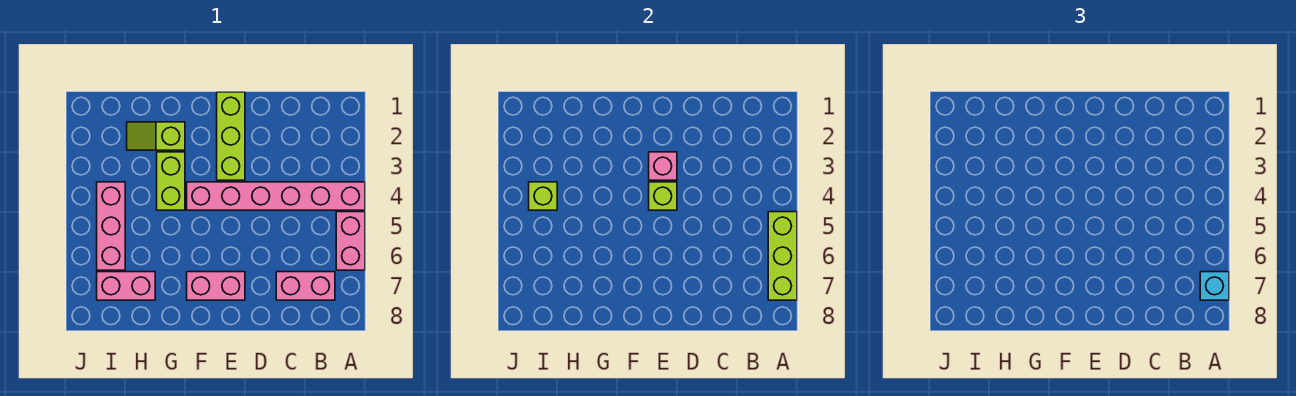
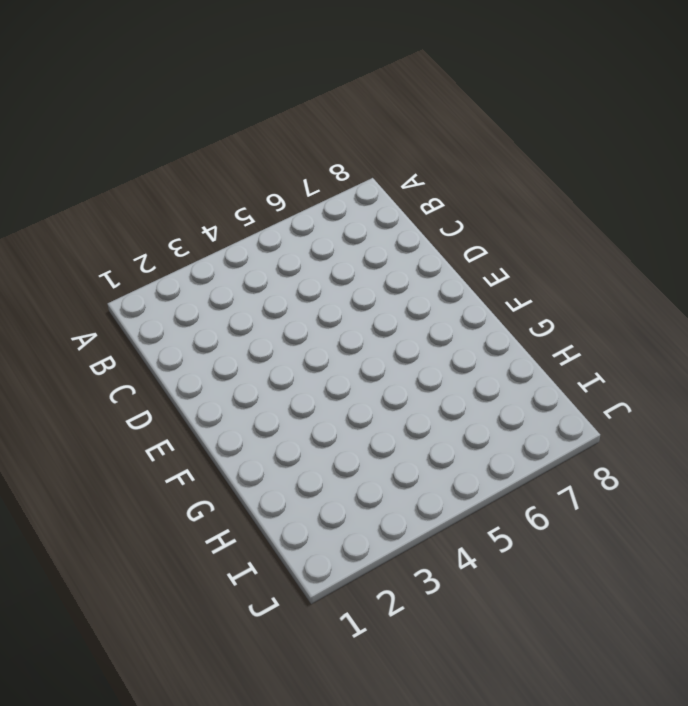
none -> pink brick A4:F4 level 1
none -> pink brick A5:A6 level 1
none -> pink brick B7:C7 level 1

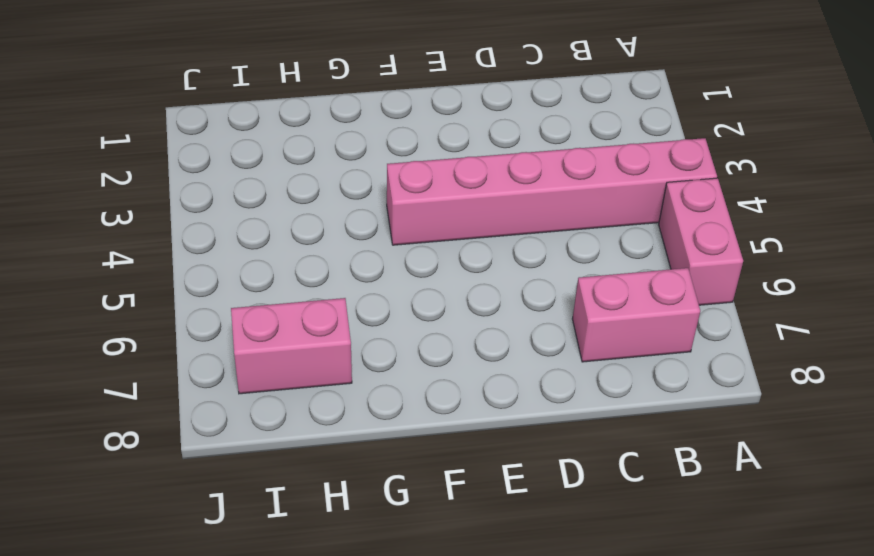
none -> lime brick E1:E3 level 1
none -> pink brick E7:F7 level 1
none -> lime slope G2:H2 level 1 top G

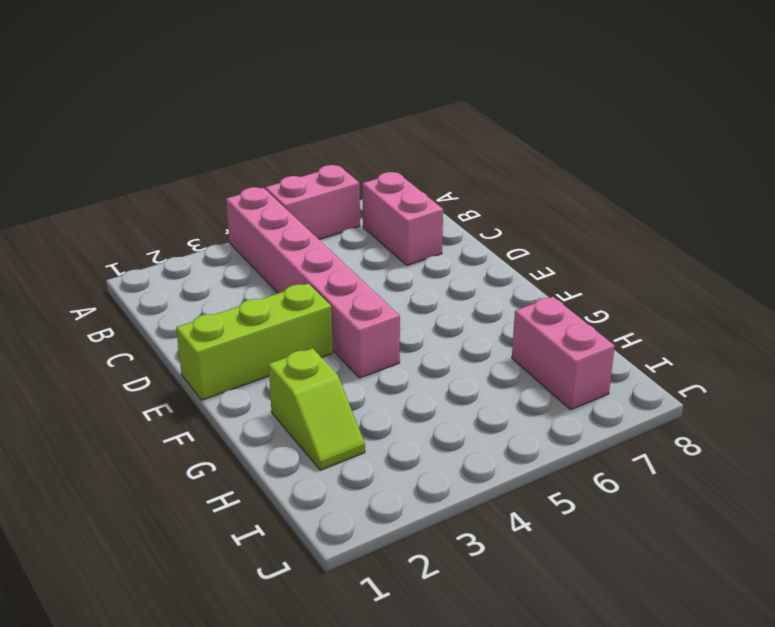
none -> pink brick E7:F7 level 1
none -> lime brick G3:G4 level 1
none -> pink brick I4:I6 level 1

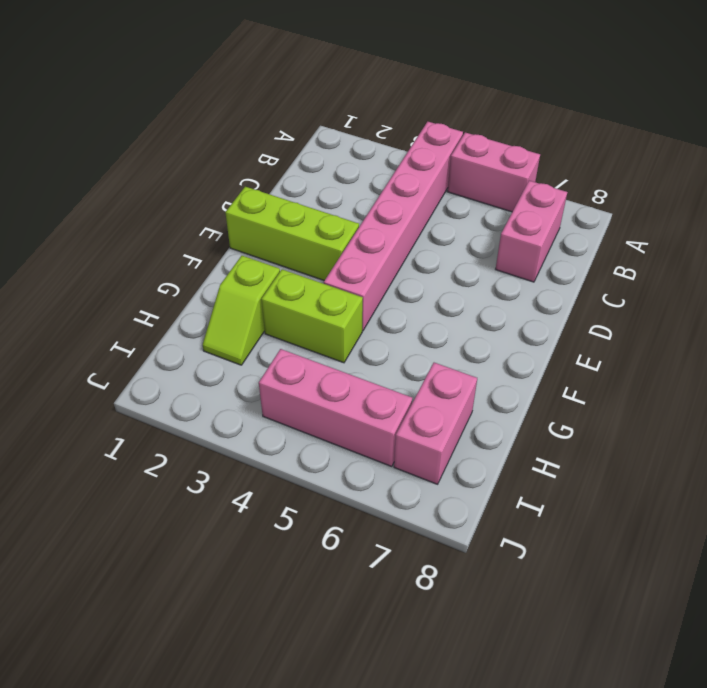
none -> pink brick E7:F7 level 1
none -> lime brick A5:A7 level 2
none -> pink brick E3 level 2

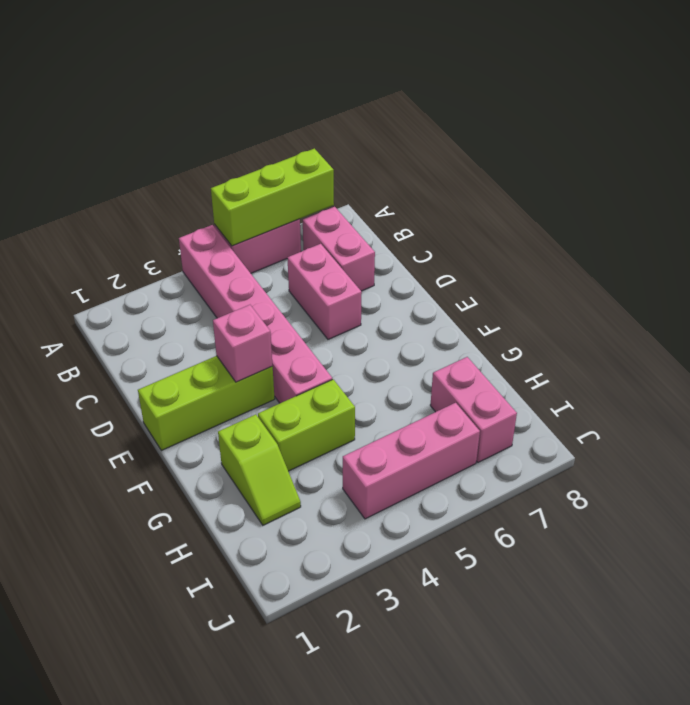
pink brick C6:D6 level 1 -> pink brick E7:F7 level 1
none -> lime brick E4 level 2
none -> lime brick I4 level 2
none -> cyan brick A7 level 3

